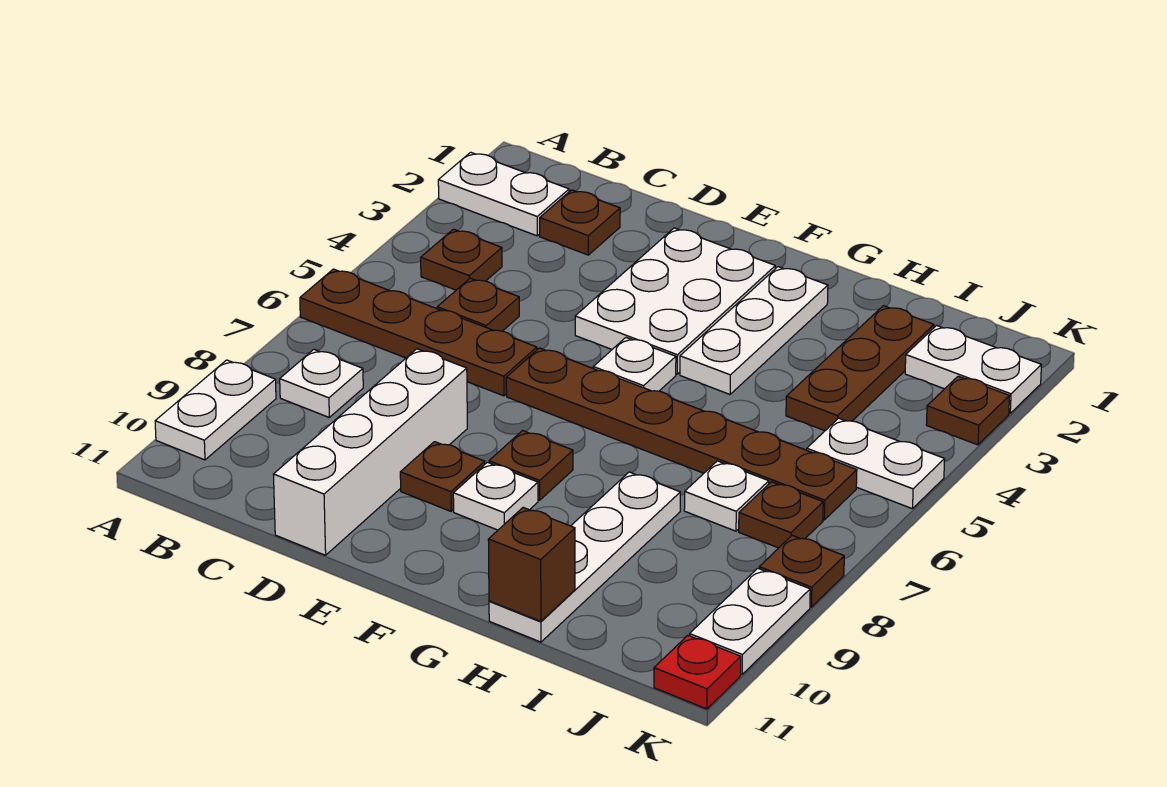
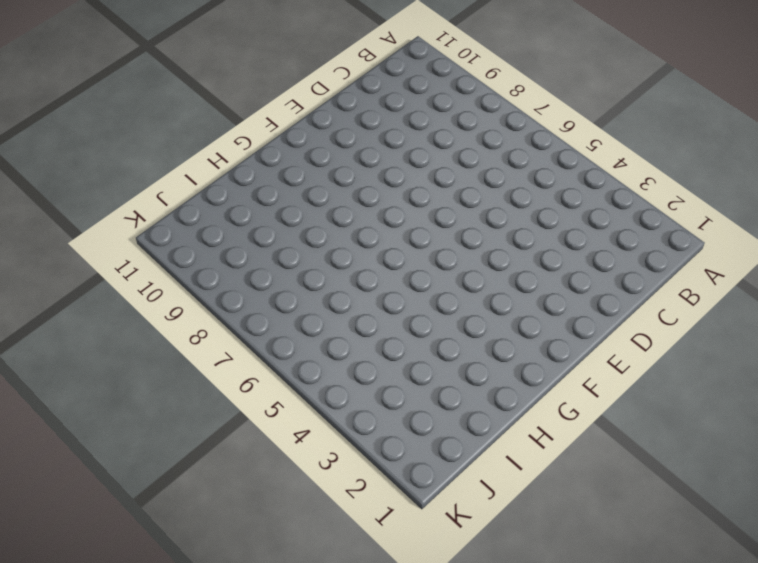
none -> white plate A2:B2 level 1
none -> brown plate A6:D6 level 1
none -> white plate A9:A10 level 1

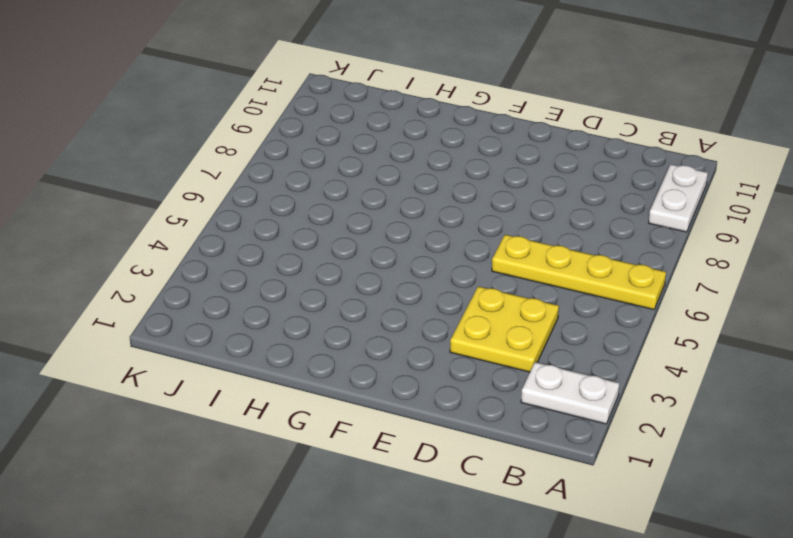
yellow plate A6:D6 level 1 -> brown plate A6:D6 level 1
yellow plate C3:D4 level 1 -> none
none -> brown plate B4 level 1
none -> white plate B8 level 1
none -> brown plate C2 level 1

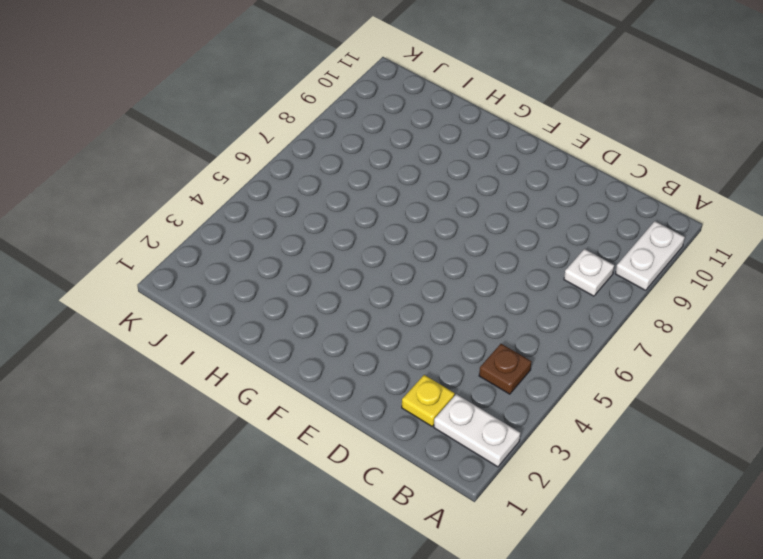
yellow plate C2 level 1 -> brown plate C2 level 1
none -> brown plate A6:D6 level 1
none -> brown plate C5 level 1
none -> white brick D8:D11 level 1

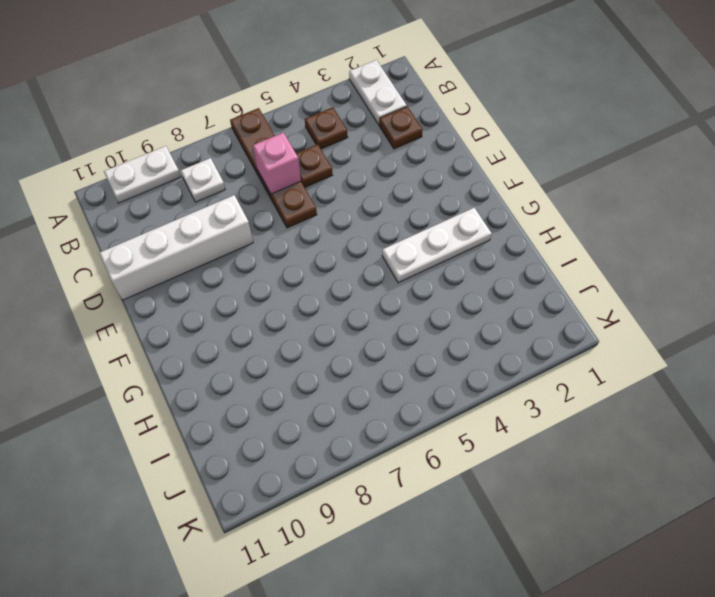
pink brick C6 level 2 -> none
none -> white plate E2:F4 level 1
none -> brown plate E6:J6 level 1
none -> brown plate E9 level 1

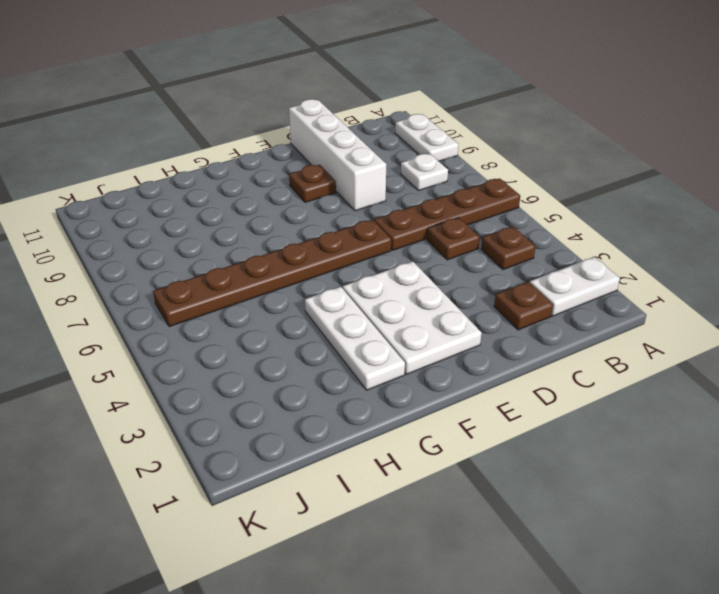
none -> white plate F5 level 1
none -> brown plate F8 level 1
none -> white plate F9 level 1

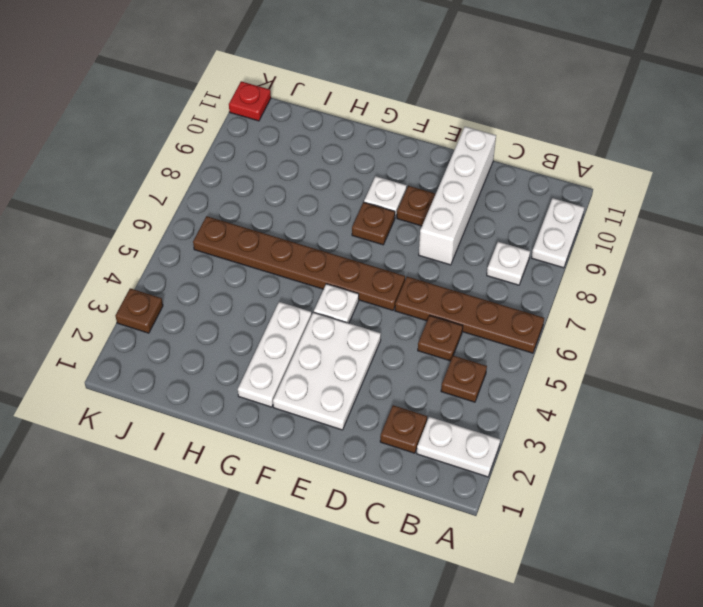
none -> white plate H8:H11 level 1
none -> brown plate I2:I4 level 1
none -> white plate I7 level 1

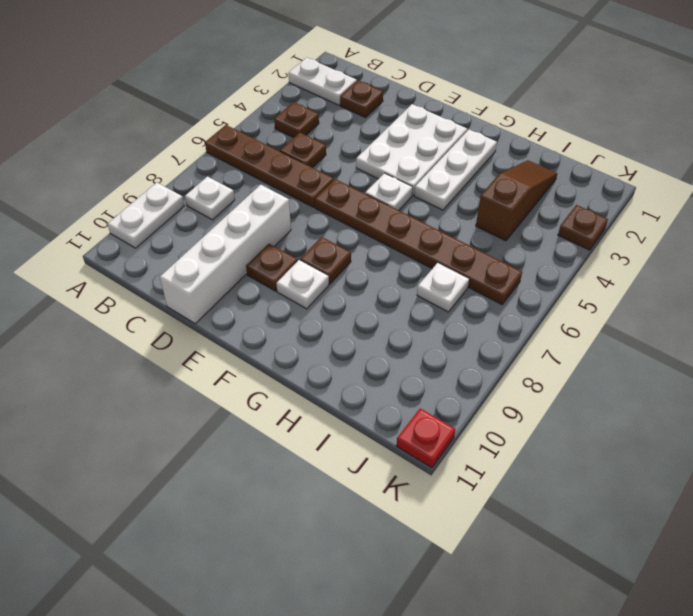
brown slope I2:I4 level 1 top 4 -> brown plate I2:I4 level 1
none -> white plate H8:H11 level 1
none -> white plate J2:K2 level 1
none -> white plate J5:K5 level 1

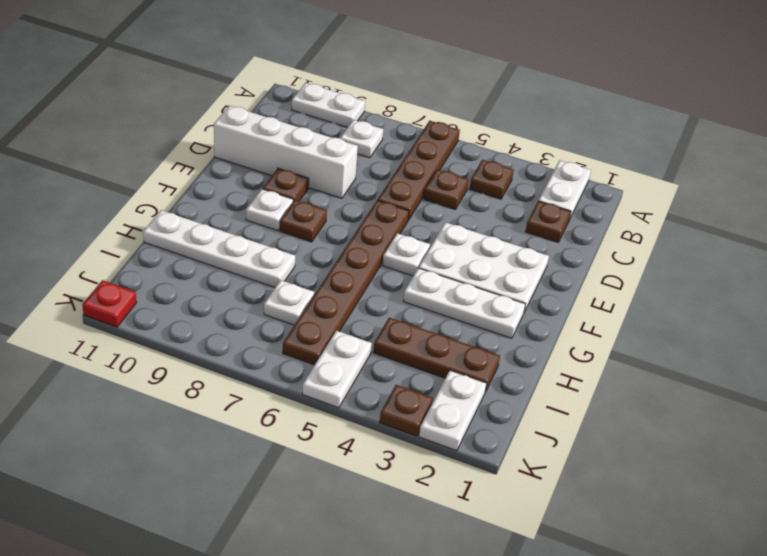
none -> brown plate J7 level 1
none -> brown plate K8 level 1
none -> white plate K9:K10 level 1

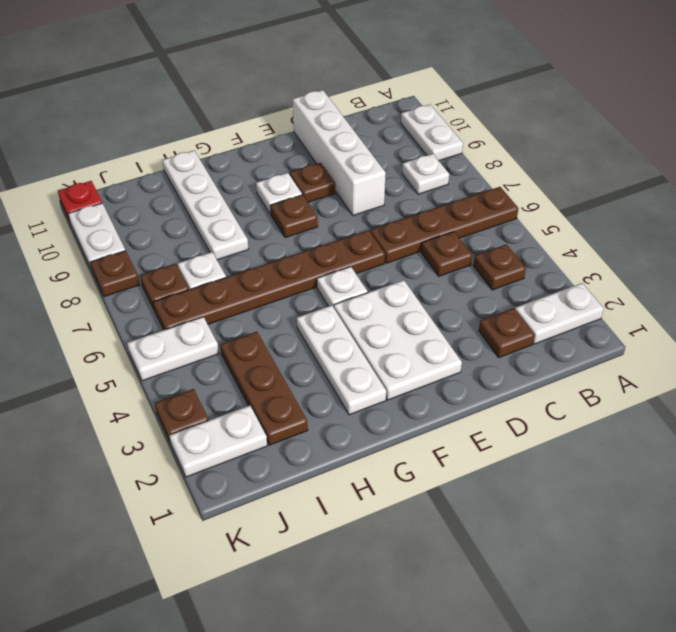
none -> brown brick H11 level 2

